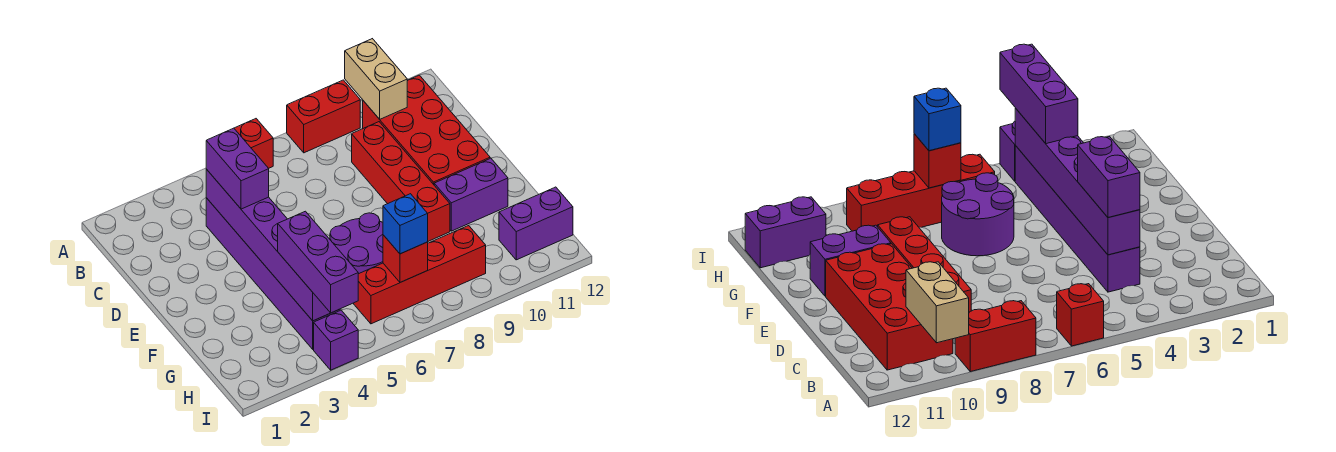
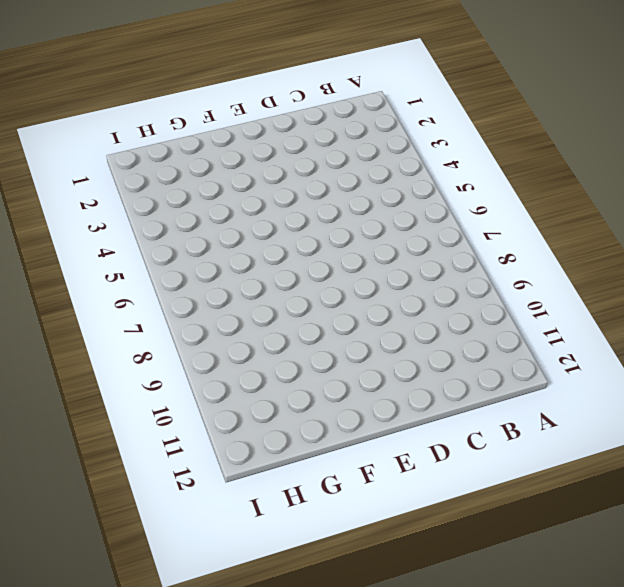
none -> red brick A6 level 1
none -> red brick A8:A9 level 1
none -> red brick B10:E11 level 1

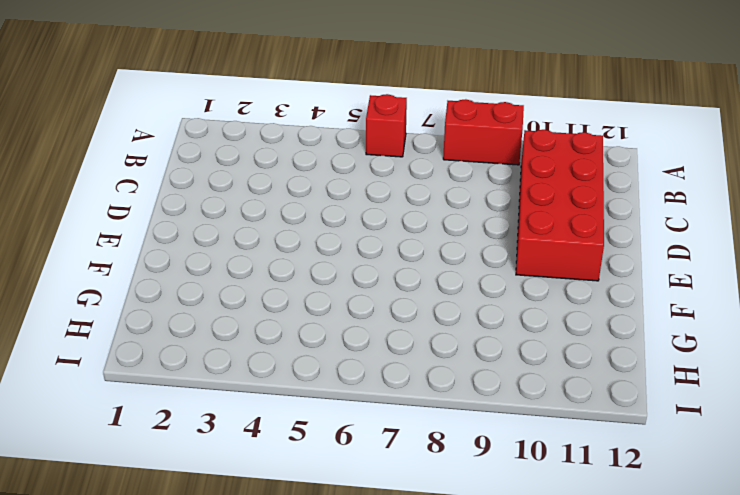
none -> purple brick C4:H4 level 1
none -> red brick C9:F9 level 1
none -> purple round brick F6:G7 level 1

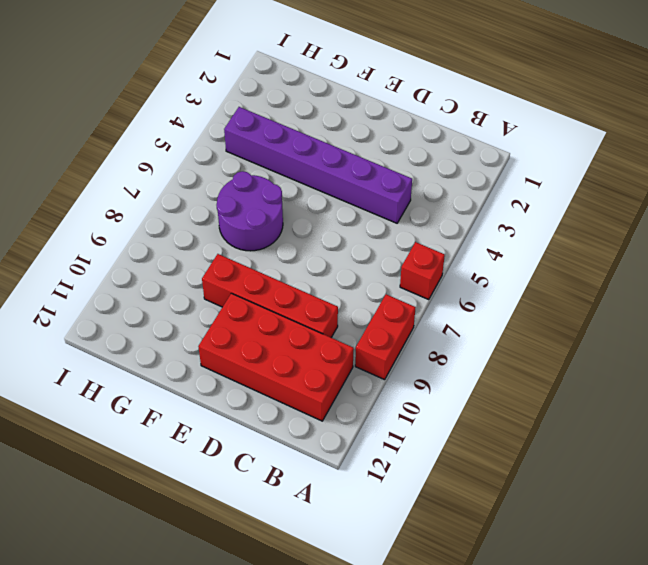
none -> purple brick F10:F11 level 1
none -> red brick H6:H9 level 1
none -> purple brick H11:H12 level 1

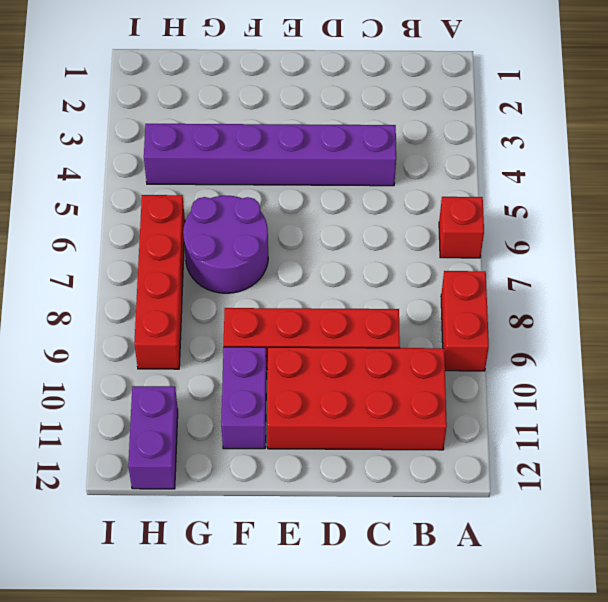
none -> purple brick I4 level 1
none -> tan brick A10:B10 level 2
none -> purple brick C4:H4 level 2

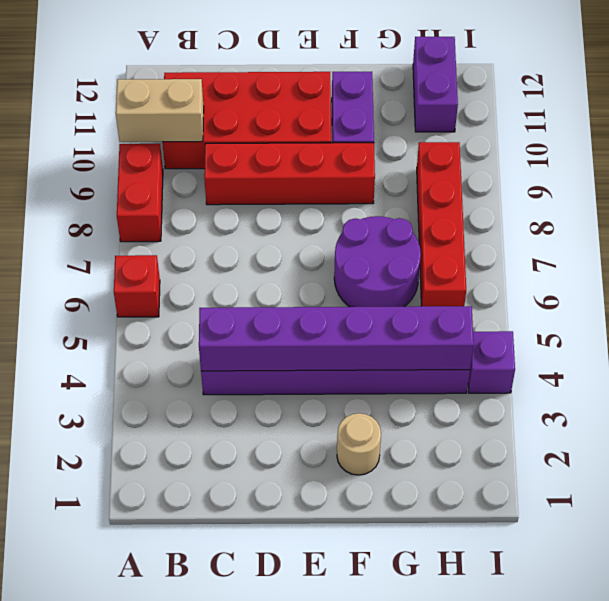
tan round brick F2 level 1 -> none
none -> red brick H7 level 2
none -> purple brick C4:D4 level 3
none -> purple brick G4:I4 level 3

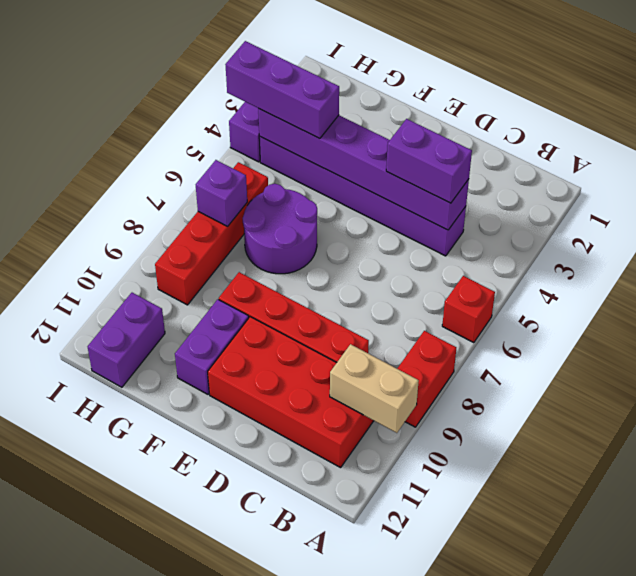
purple brick H7 level 2 -> red brick H7 level 2
none -> blue brick H7 level 3

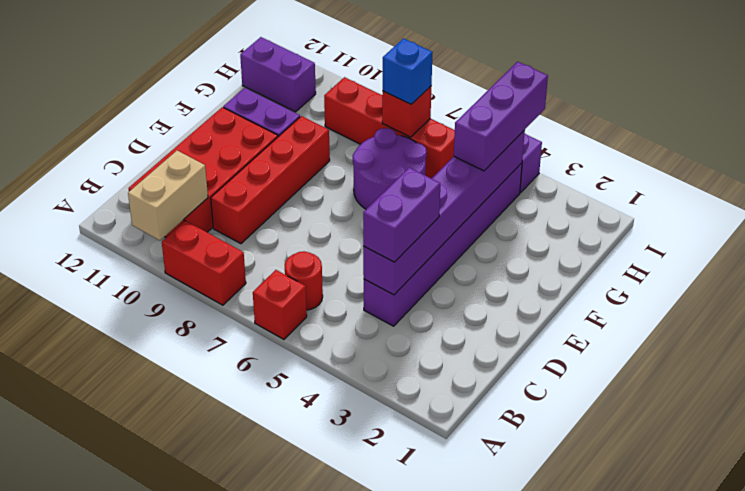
red round brick B6 level 1 -> none

